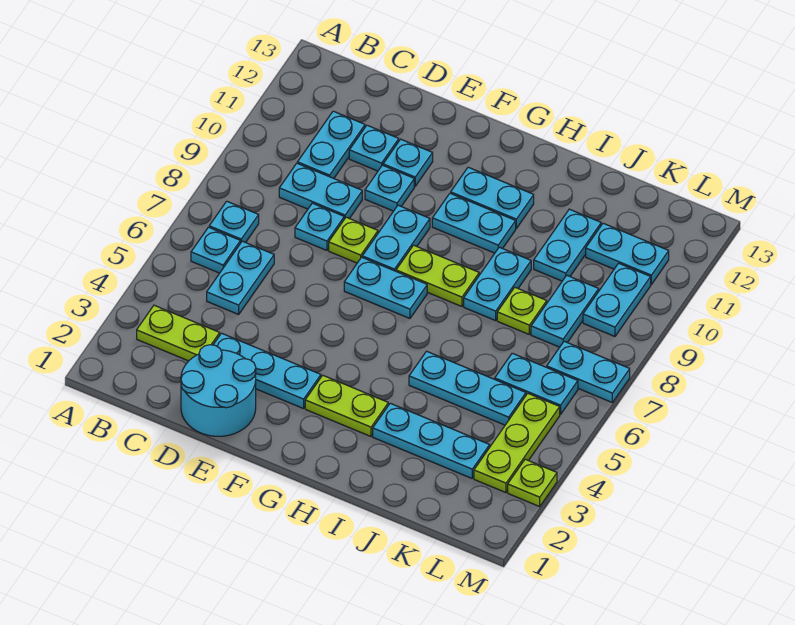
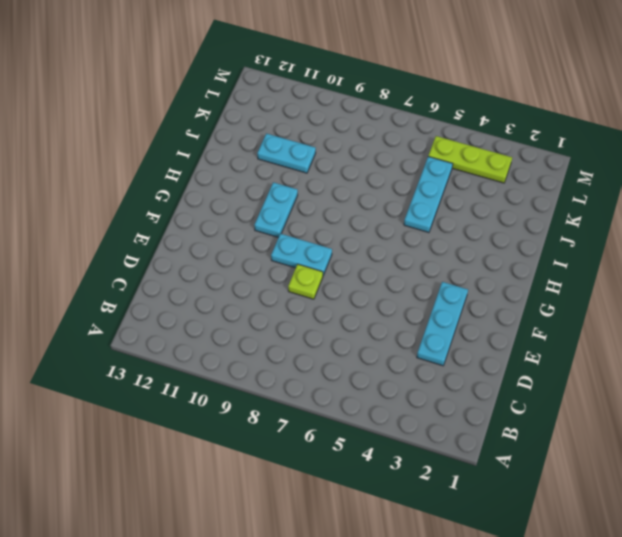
none -> lime plate B3:C3 level 1
none -> cyan plate B6 level 1
none -> cyan plate B7 level 1
none -> cyan plate C5:C6 level 1

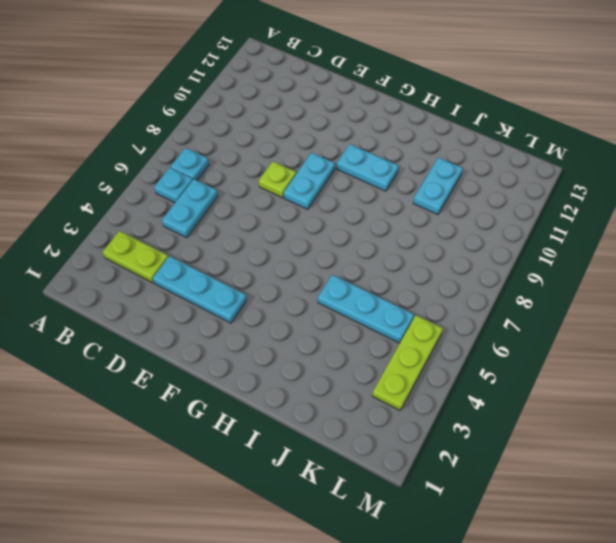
none -> cyan plate C9:D9 level 1
none -> cyan plate C10:C11 level 1
none -> cyan round brick D1:E2 level 1
none -> cyan plate D8 level 1

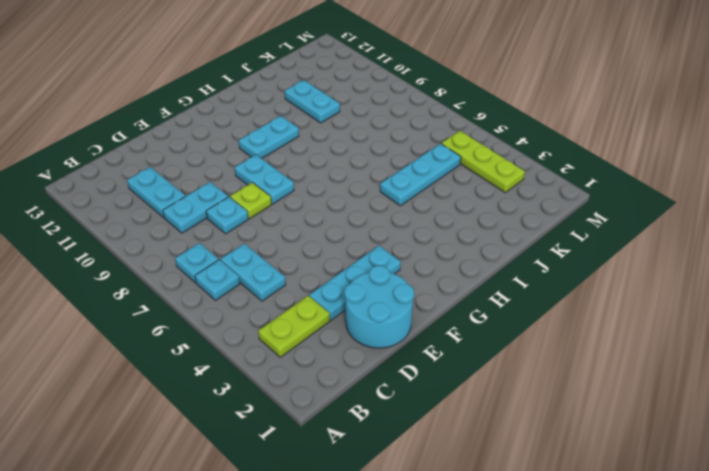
none -> cyan plate D11 level 1
none -> cyan plate E10 level 1
none -> cyan plate E11 level 1
none -> cyan plate F7:G7 level 1

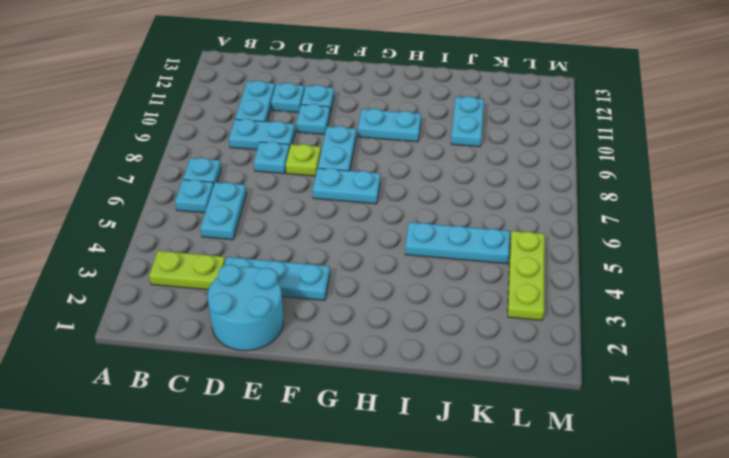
none -> lime plate G3:H3 level 1
none -> lime plate G8:H8 level 1
none -> cyan plate G11:H11 level 1
none -> cyan plate I3:K3 level 1

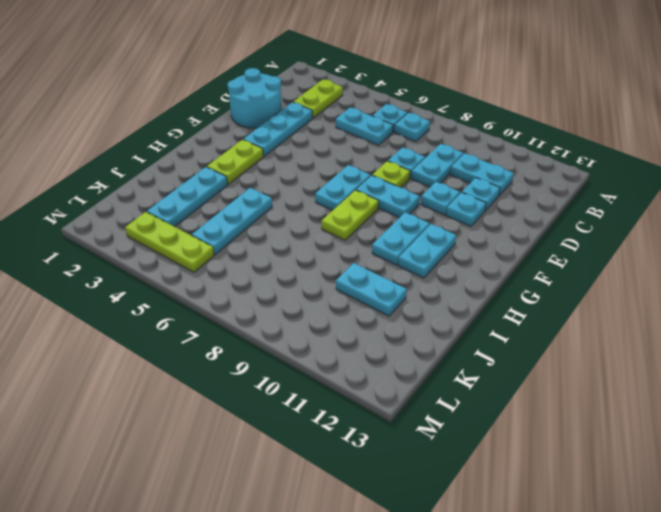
none -> cyan plate I8:I9 level 1
none -> lime plate J8 level 1
none -> cyan plate K6:L6 level 1
none -> cyan plate K8:K9 level 1

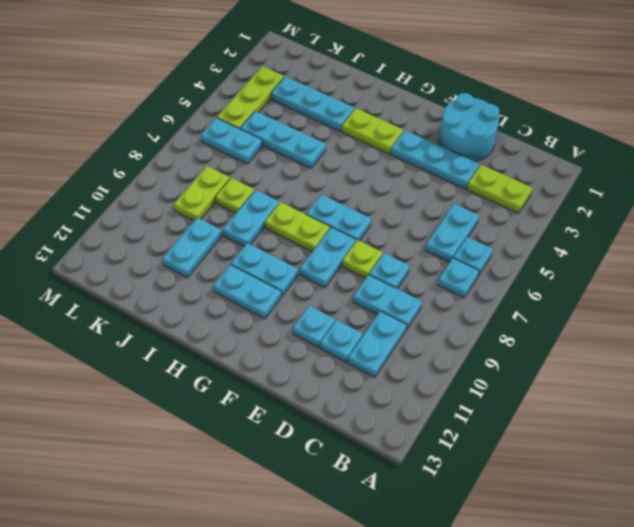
lime plate K8:K9 level 1 -> cyan plate K8:K9 level 1
none -> cyan plate E10 level 1
none -> cyan plate K11:L11 level 1
none -> cyan plate L7:M7 level 1
none -> cyan plate L9:L10 level 1

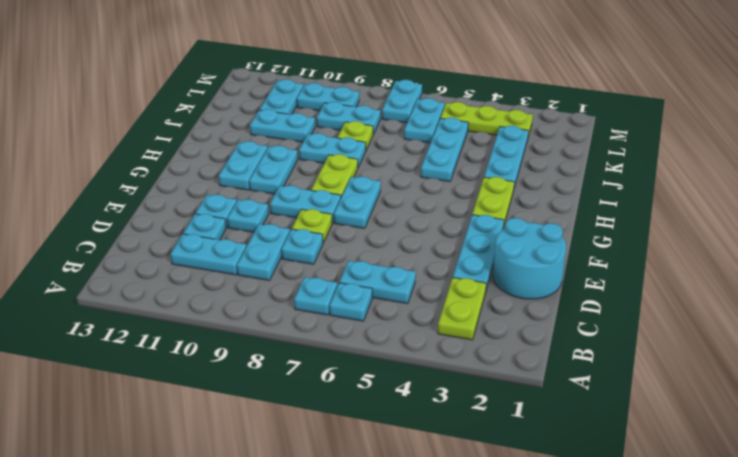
none -> lime plate M3 level 1

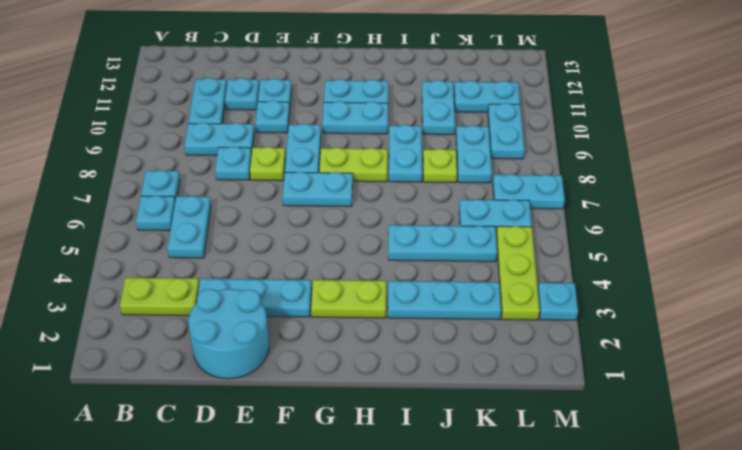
cyan plate M3 level 1 -> lime plate M3 level 1

